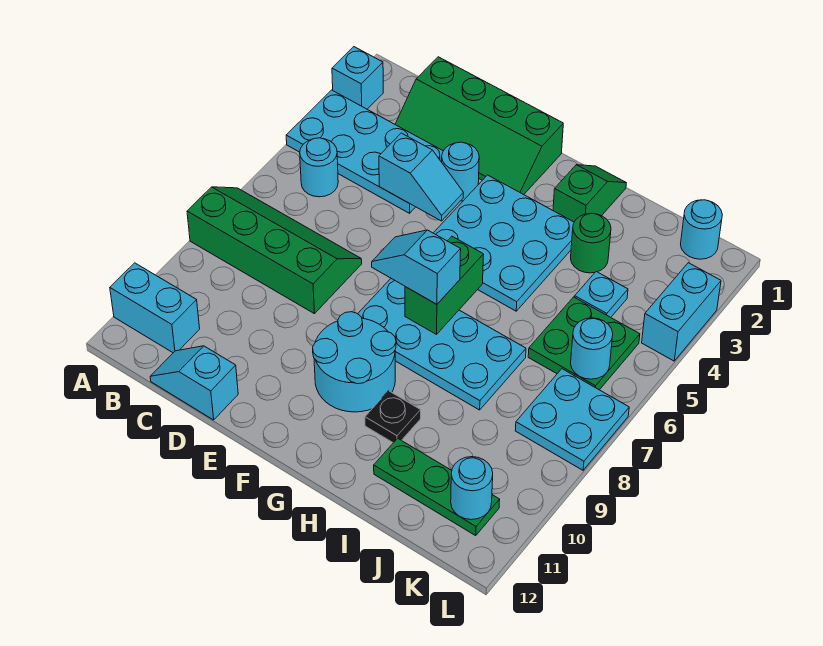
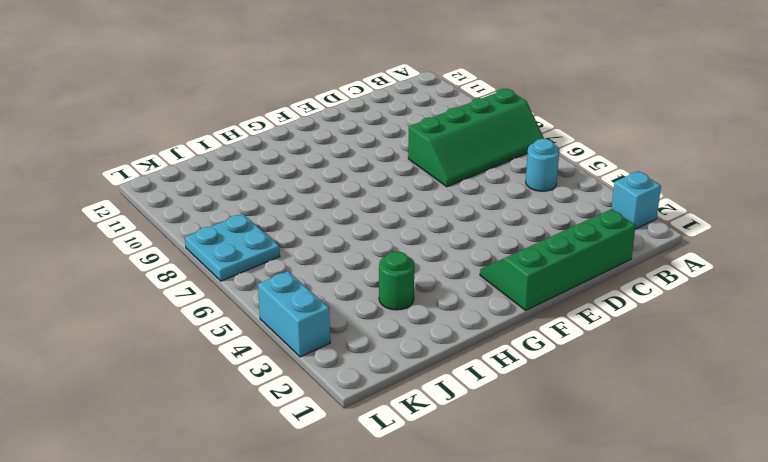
none -> cyan plate A3:D4 level 1
none -> cyan brick A11:B11 level 1
none -> cyan slope C12:D12 level 1 top D

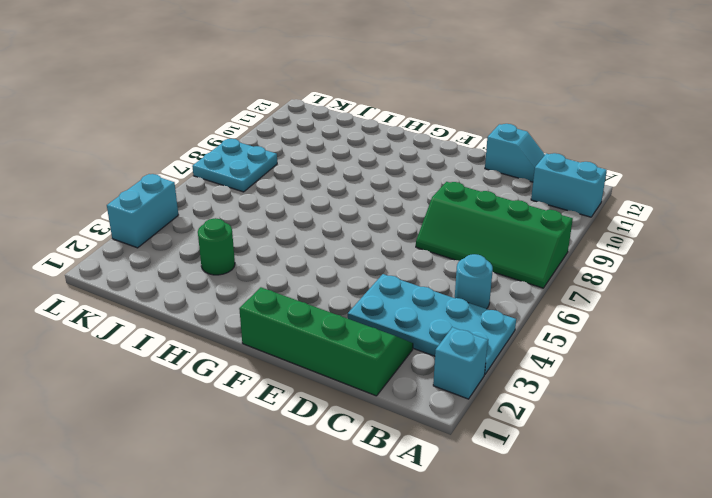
none -> cyan round brick E3 level 1
none -> cyan plate F3:H5 level 1
none -> cyan plate F7:I8 level 1

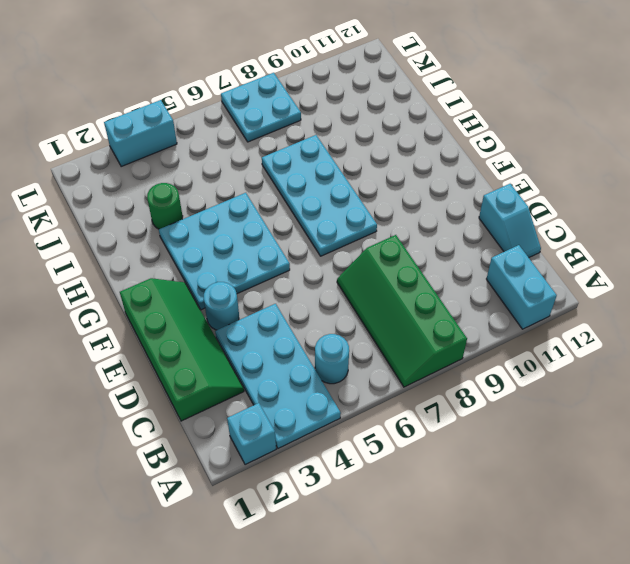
none -> cyan round brick F9:G10 level 1
none -> green slope H1:H2 level 1 top 2
none -> black plate H10 level 1

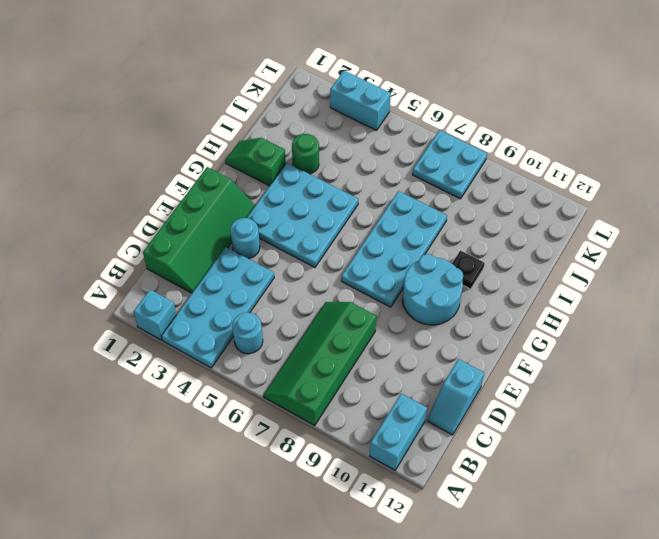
none -> green plate I11:K11 level 1
none -> cyan plate J4 level 1
none -> green plate J5:K6 level 1

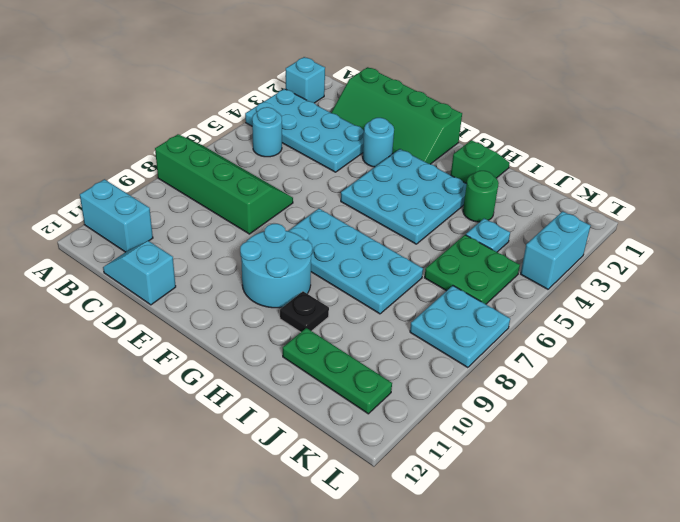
none -> cyan round brick K1 level 1
none -> cyan slope D4:E4 level 2 top D
none -> green brick G6:G7 level 2

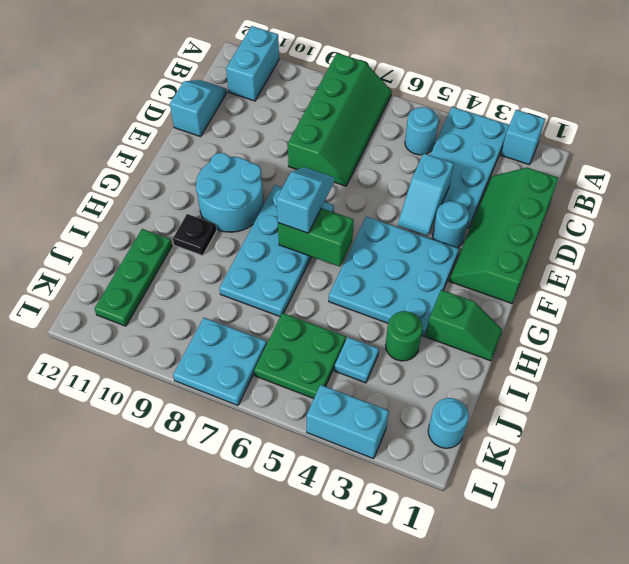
none -> cyan round brick K6 level 2
none -> cyan round brick K11 level 2

